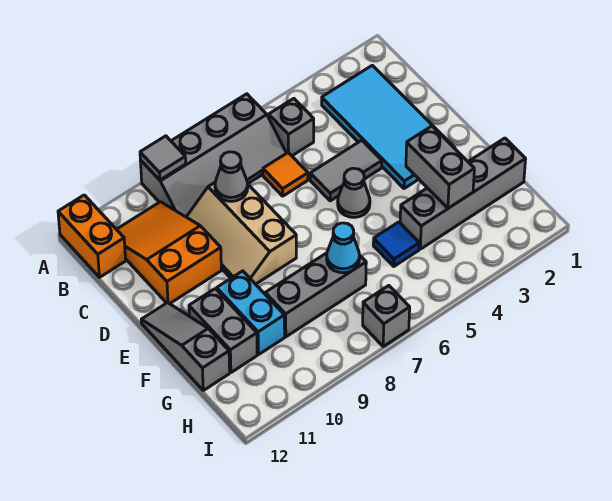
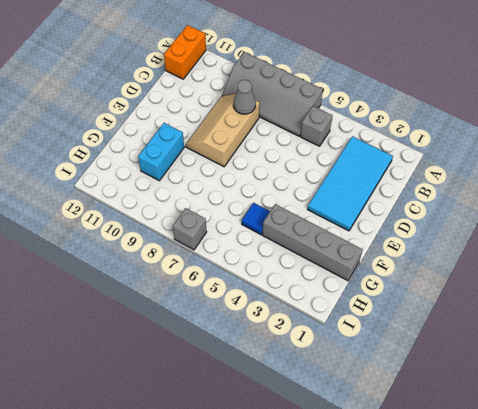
none -> orange slope B10:D11 level 1 top D
none -> orange tile C6 level 1
none -> grey tile D4:D5 level 1

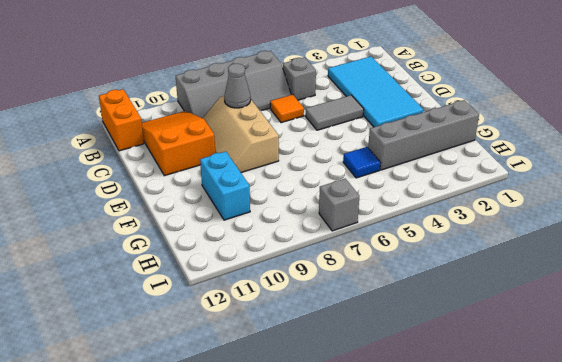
none -> grey cone E5 level 1
none -> grey slope E12:G12 level 1 top G
none -> grey brick F11:G11 level 1

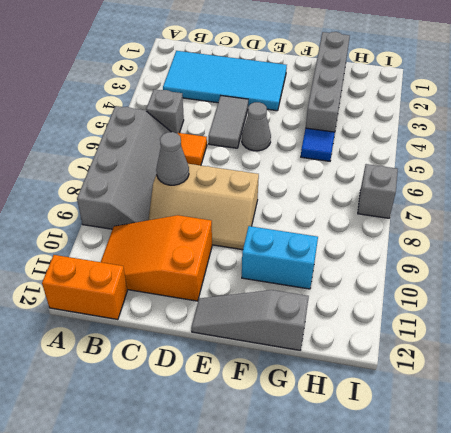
none -> grey brick F11:G11 level 1
none -> grey brick G7:G9 level 1
none -> grey tile A9 level 2

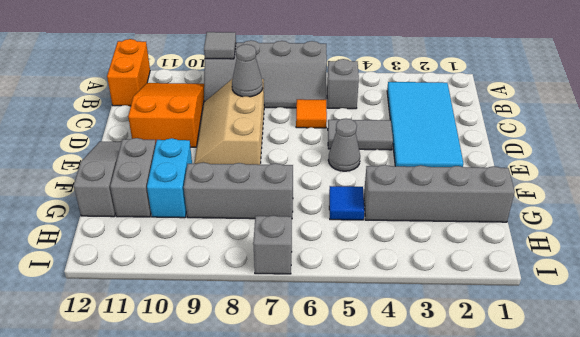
none -> grey brick F3:G3 level 2
none -> cyan cone G7 level 2

